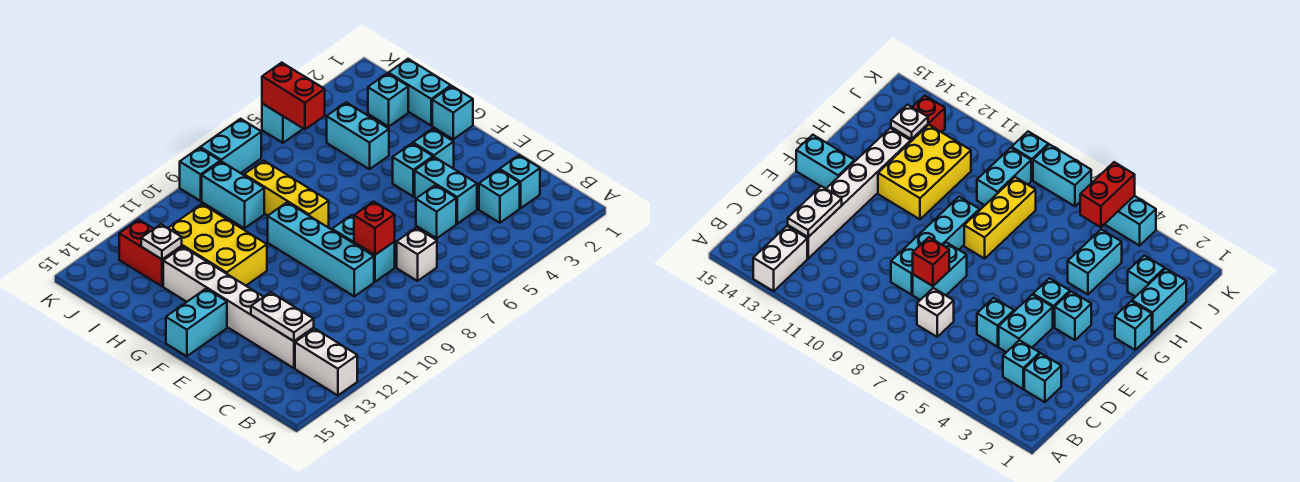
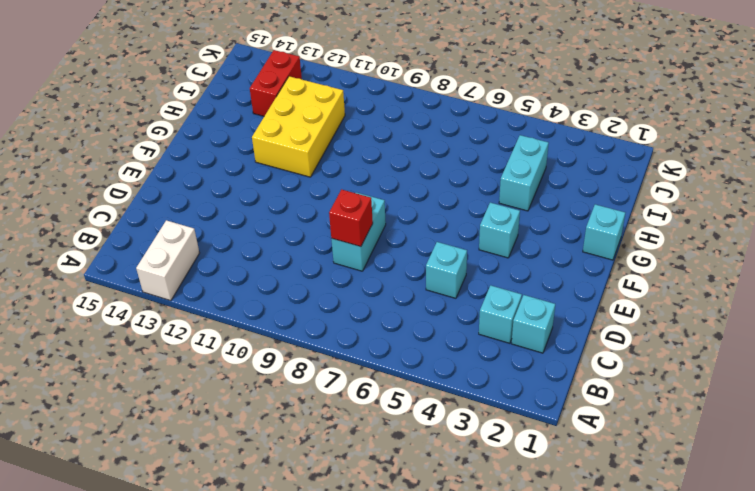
none -> white brick C7 level 1
none -> white brick C13:H13 level 1
none -> cyan brick D4:E4 level 1

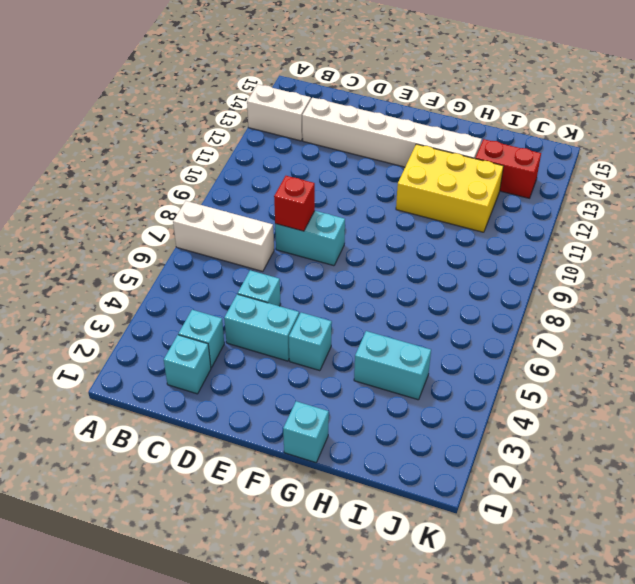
white brick A7:C7 level 1 -> white brick C7 level 1
none -> cyan brick D9:G9 level 1
none -> cyan brick F3 level 1
none -> cyan brick F14:F15 level 1

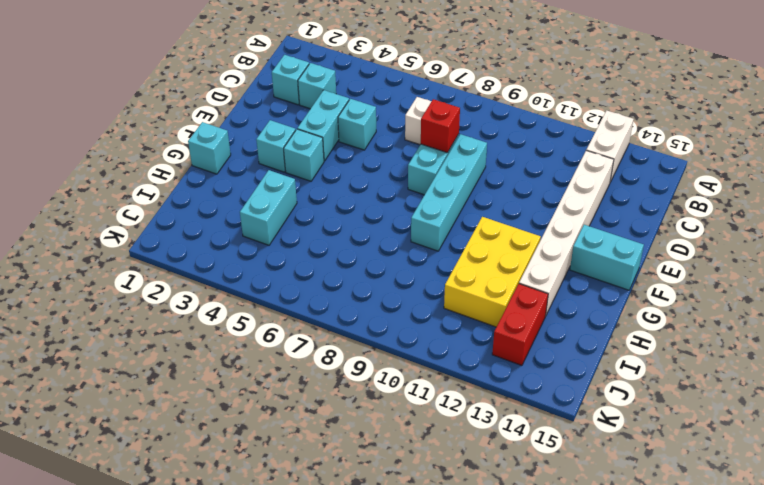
none -> yellow brick G8:I8 level 1
none -> cyan brick H1:I1 level 1
none -> cyan brick I2 level 1

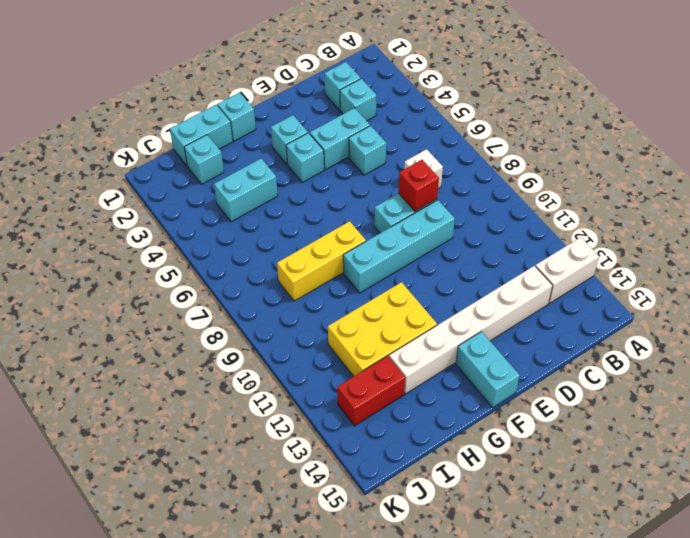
none -> cyan brick I9:J9 level 1
none -> cyan brick K4:K5 level 1
none -> cyan brick K7:K8 level 1

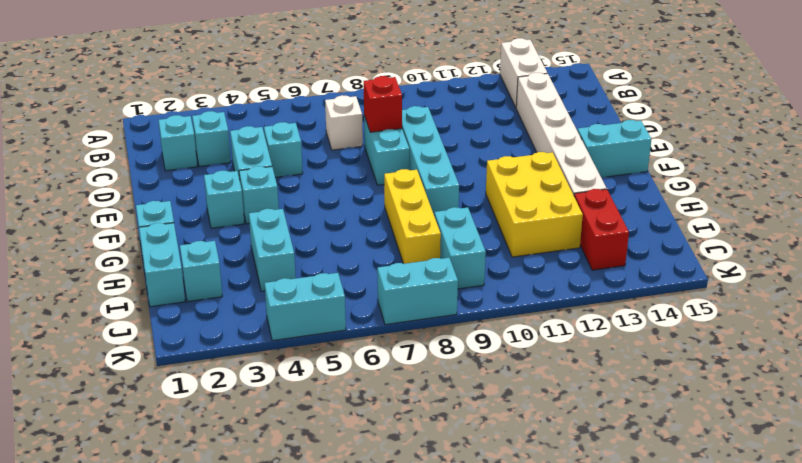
none -> cyan brick K9 level 1
none -> white plate C13:D13 level 2
none -> white plate I13 level 2

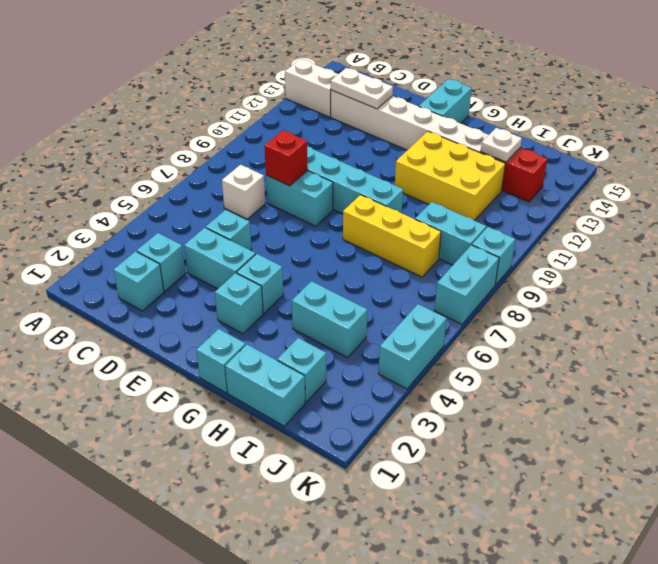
none -> red brick J5:K5 level 2

